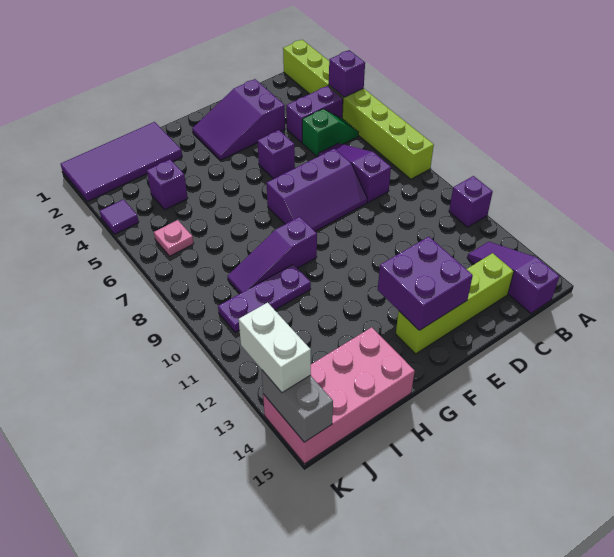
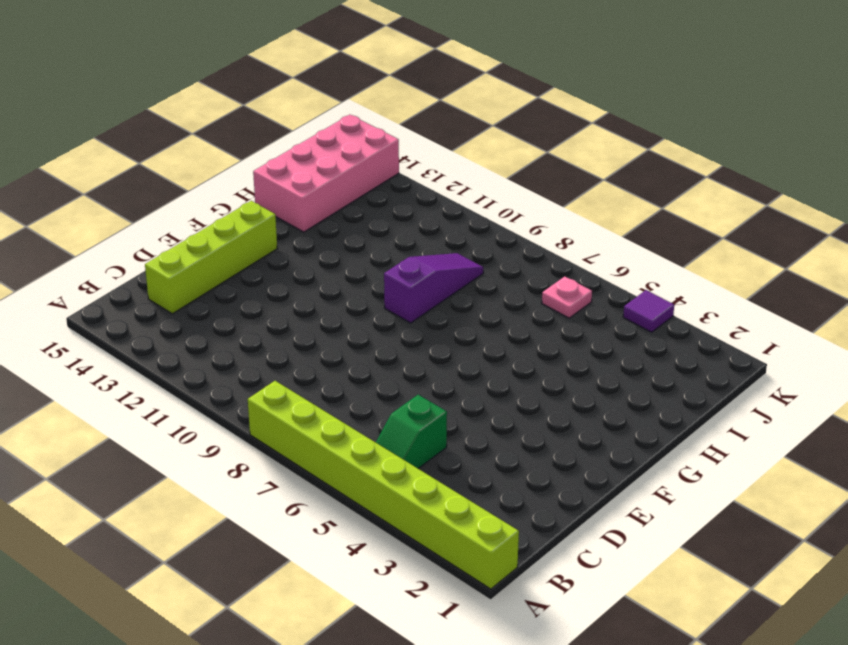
none -> purple brick A11 level 1
none -> purple brick B4:C4 level 1
none -> purple slope B13:B15 level 1 top 15

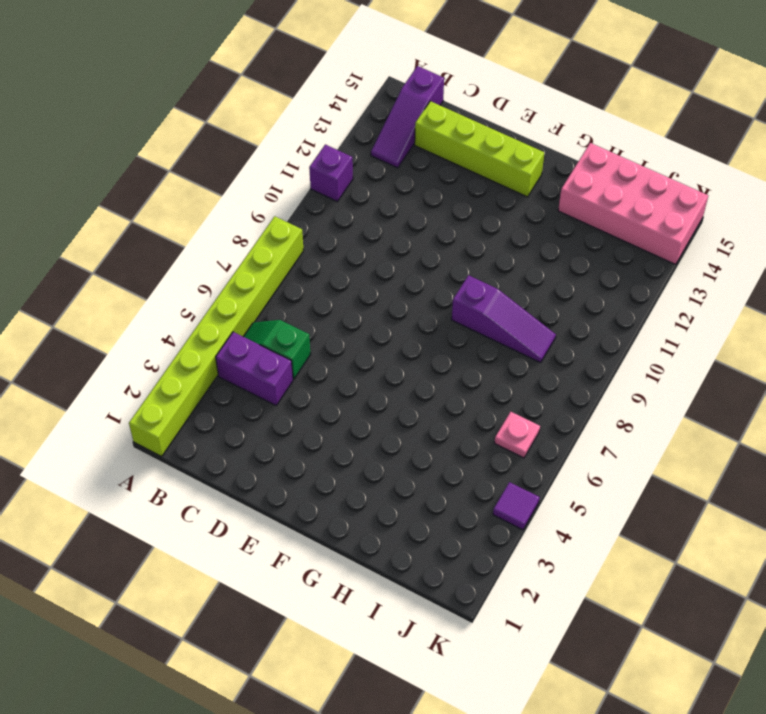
none -> purple slope C6:C8 level 1 top 8
none -> purple slope D2:F3 level 1 top D
none -> purple slope D7:F8 level 1 top 7

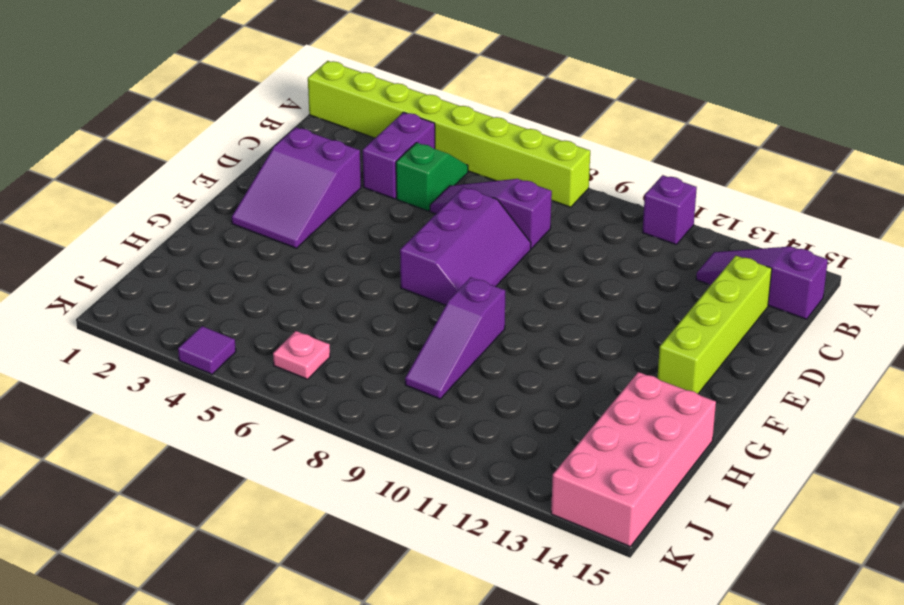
none -> purple brick E5 level 1
none -> purple tile H1:K2 level 1
none -> purple plate H10:J10 level 1

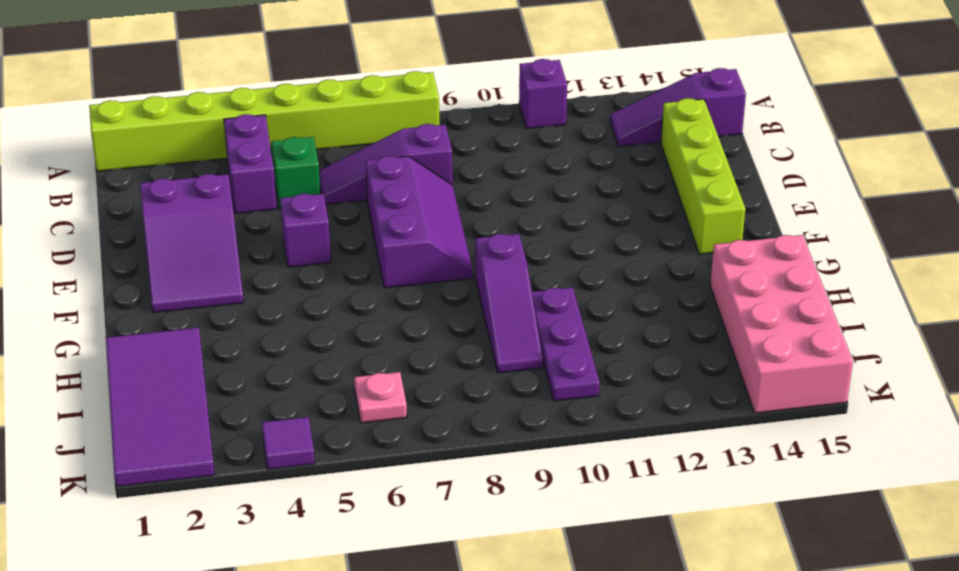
none -> purple brick I4 level 1
none -> purple brick A4 level 2
none -> purple brick E13:F14 level 2

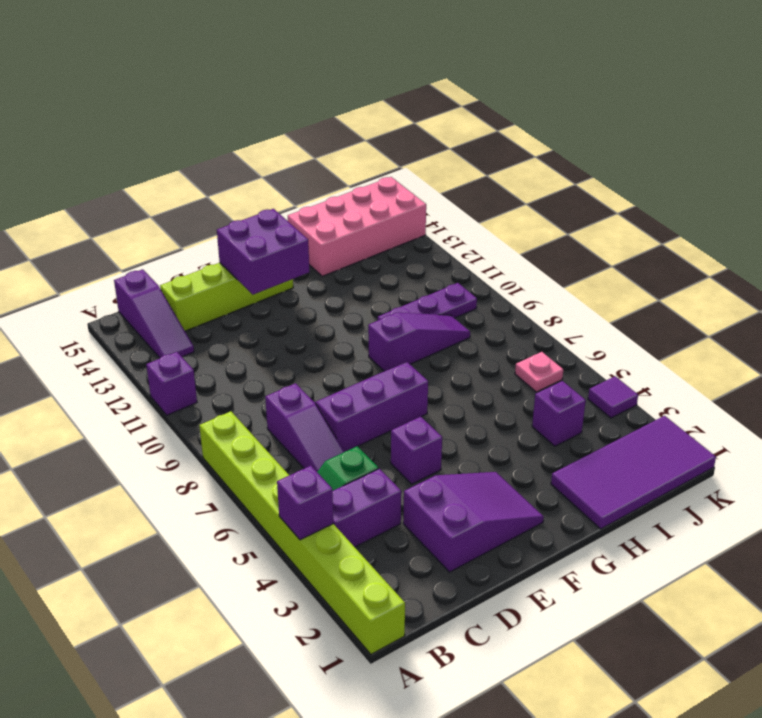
none -> grey brick K14:K15 level 2
none -> white brick K13:K14 level 3

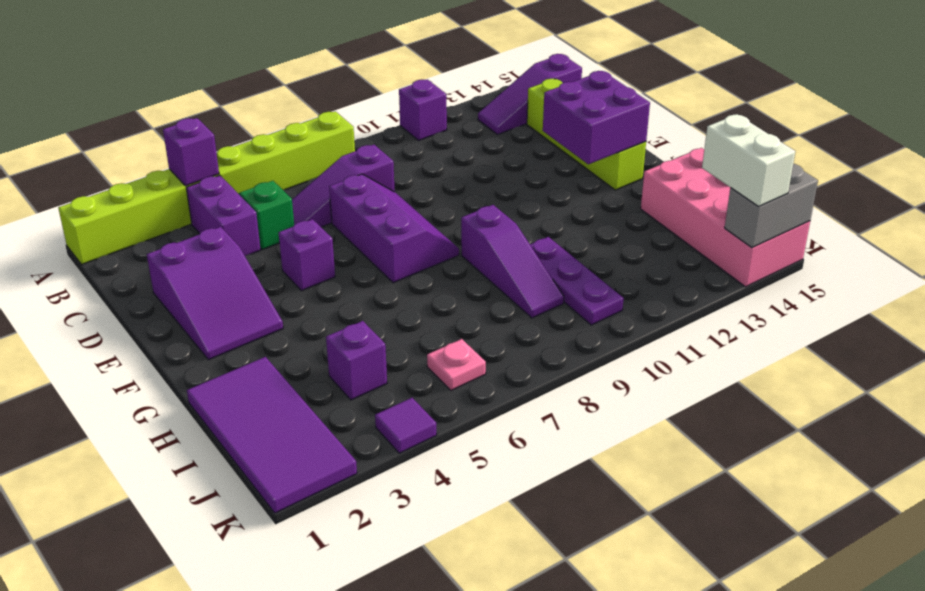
white brick J14:K14 level 3 -> white brick K13:K14 level 3

